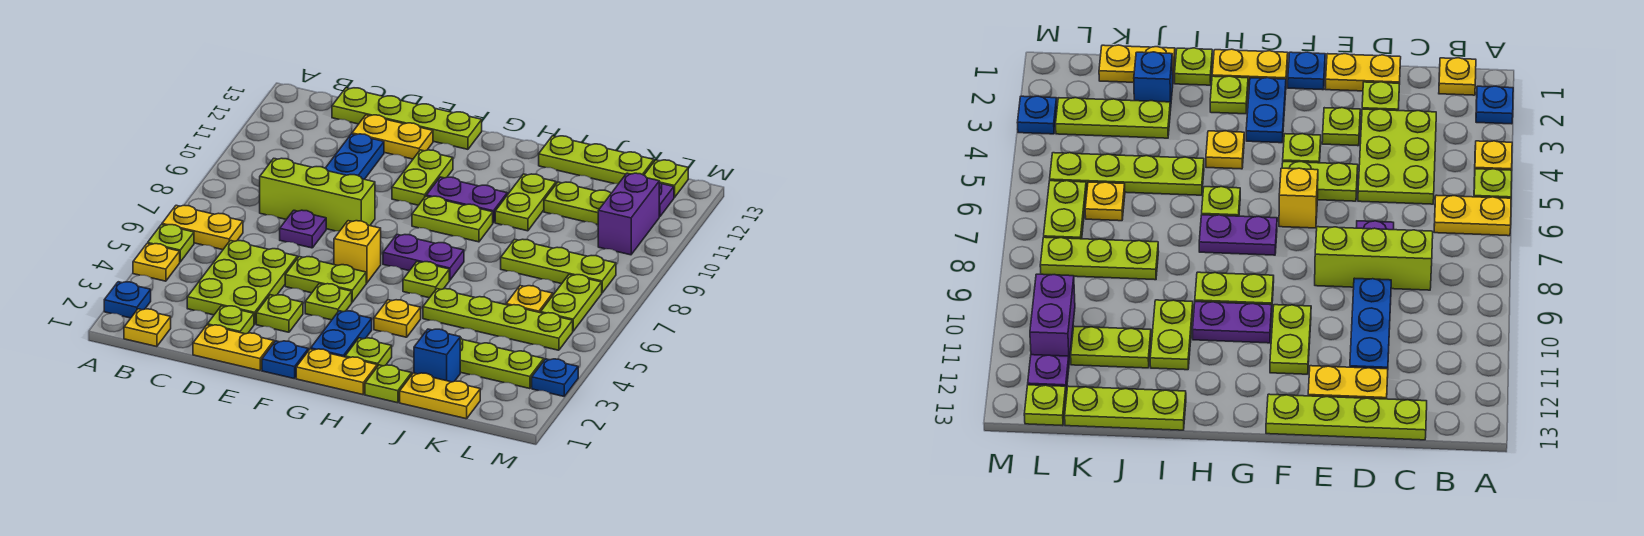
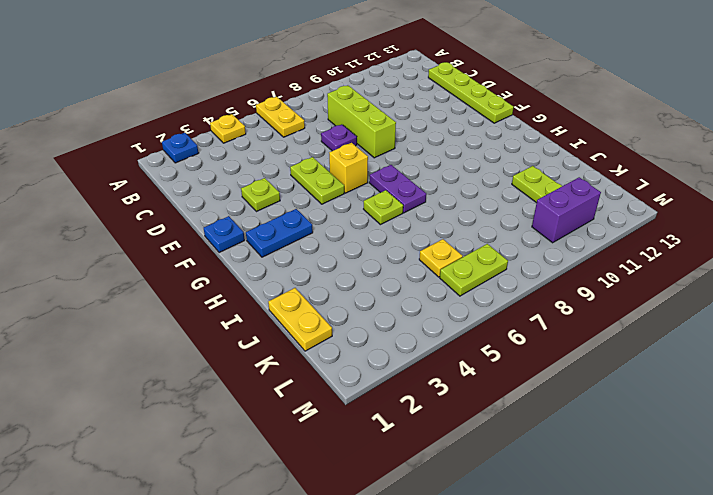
none -> lime plate A5 level 1
none -> yellow plate B1 level 1
none -> lime plate C3:D5 level 1
none -> yellow plate D1:E1 level 1

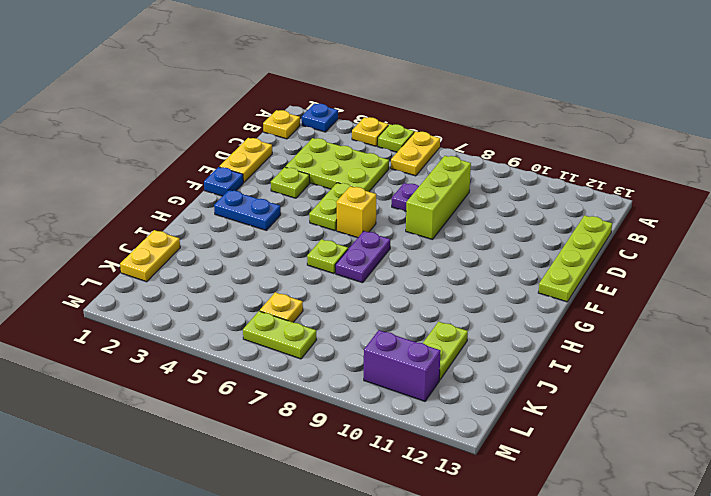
none -> lime plate D2 level 1
none -> blue plate D9:D11 level 1
none -> yellow plate D12:E12 level 1
none -> lime plate F4 level 1

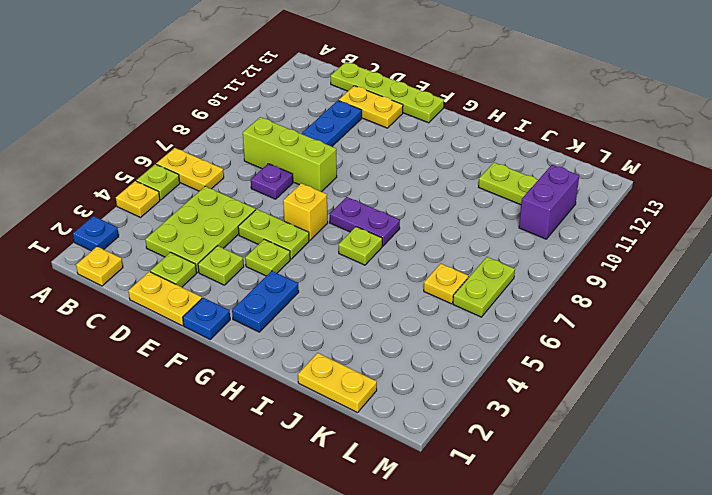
none -> lime plate F10:F11 level 1
none -> yellow plate G1:H1 level 1
none -> lime plate G9:H9 level 1
none -> purple plate G10:H10 level 1

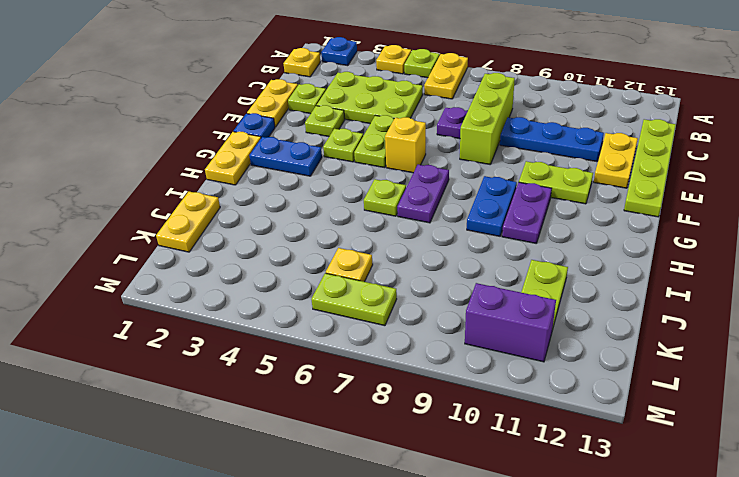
blue plate G9:H9 level 1 -> lime plate G9:H9 level 1
none -> lime plate H2 level 1
none -> yellow plate H4 level 1
none -> lime plate I1 level 1
none -> lime plate I5:L5 level 1

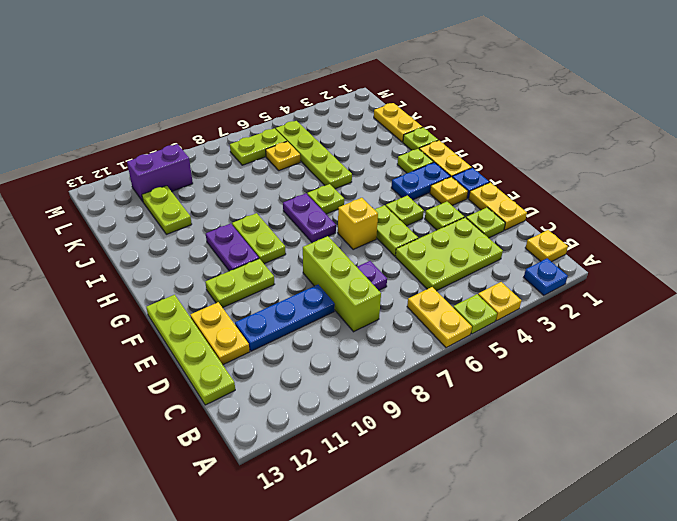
yellow plate F2 level 1 -> yellow plate H4 level 1
none -> lime plate I10:I11 level 1
none -> lime plate I13:K13 level 1
none -> blue brick J2 level 1
none -> lime plate J3:L3 level 1

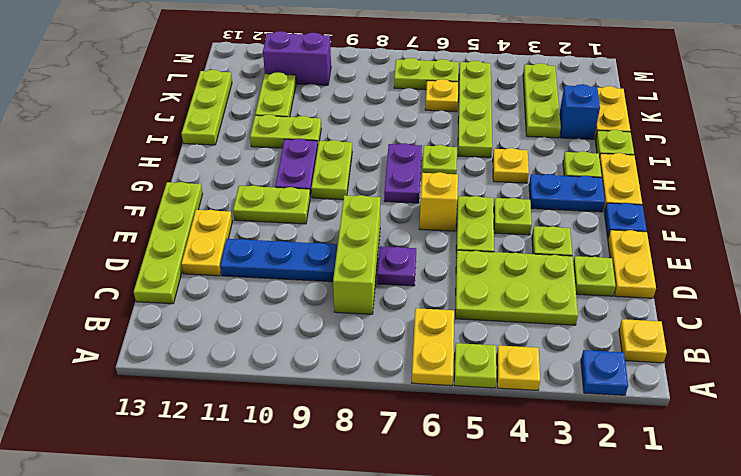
none -> lime plate J8:L8 level 1
none -> purple plate L12 level 1
none -> lime plate L13 level 1
none -> blue plate M3 level 1

